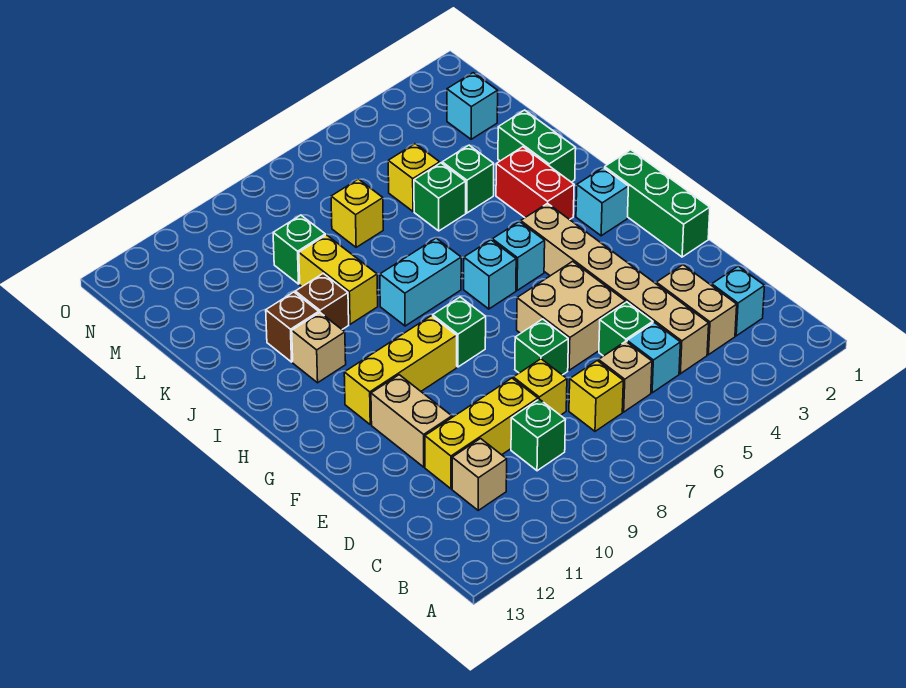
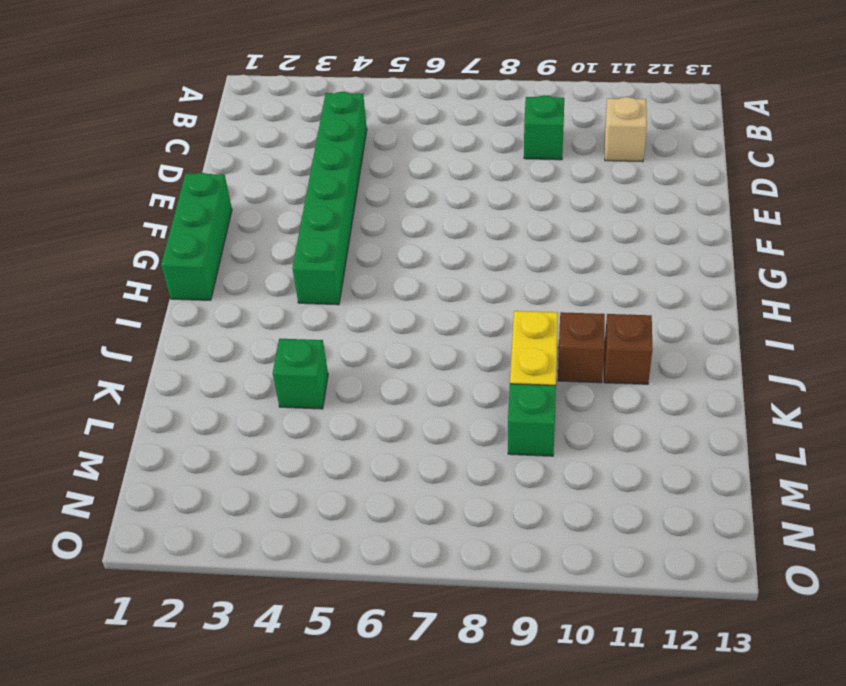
green brick C4:H4 level 1 -> tan brick C4:H4 level 1
none -> cyan brick C2 level 1
none -> tan brick C3:D3 level 1
none -> cyan brick C5 level 1
none -> tan brick C6 level 1

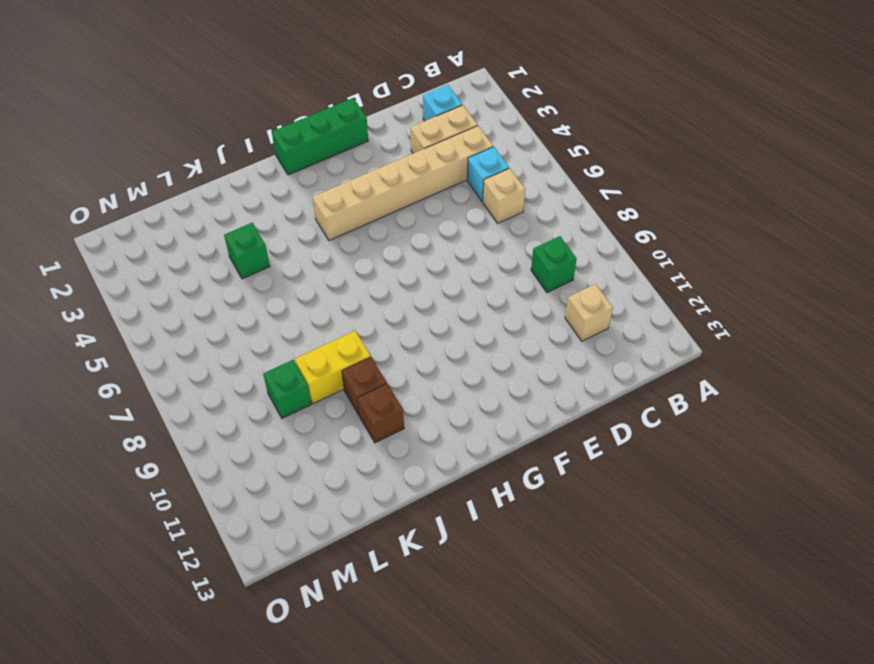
none -> yellow brick C7 level 1
none -> green brick D5 level 1
none -> yellow brick D8 level 1
none -> yellow brick D9:D11 level 1

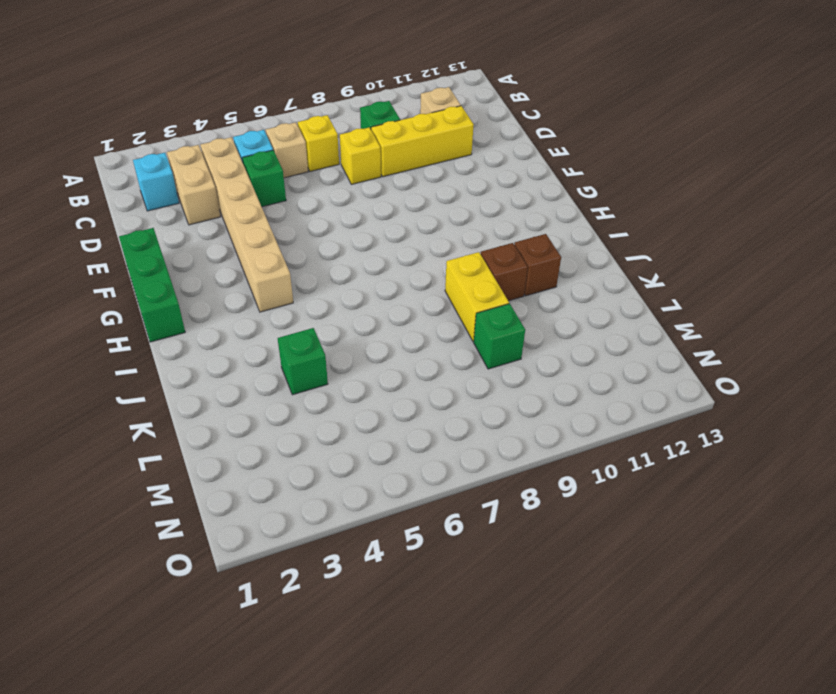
none -> tan brick E5:F6 level 1
none -> green brick E7 level 1
none -> tan brick E11:F11 level 1
none -> green brick G8 level 1

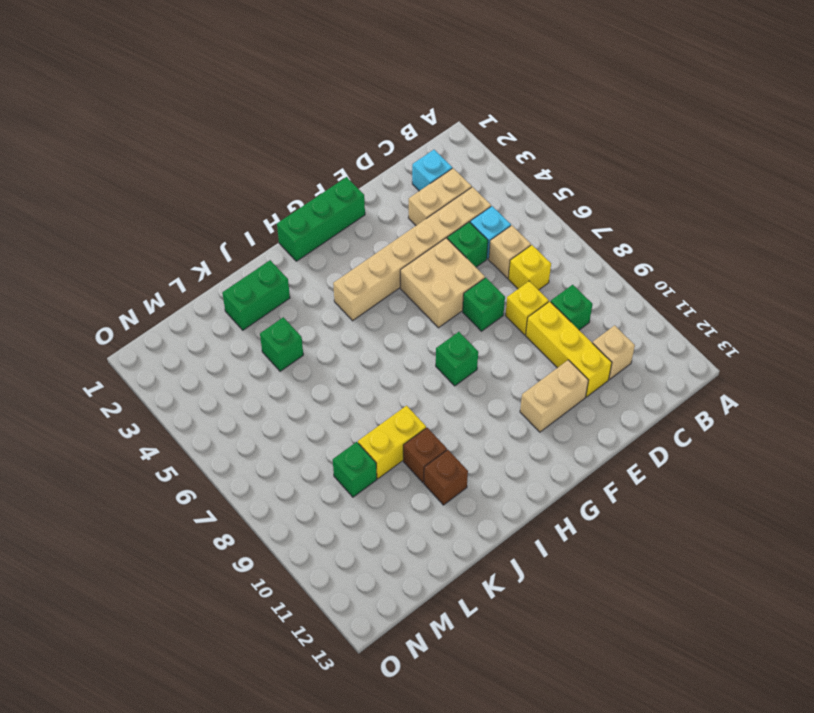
none -> yellow brick G9:G11 level 1
none -> cyan brick H2 level 1
none -> cyan brick H5 level 1
none -> cyan brick H6 level 1

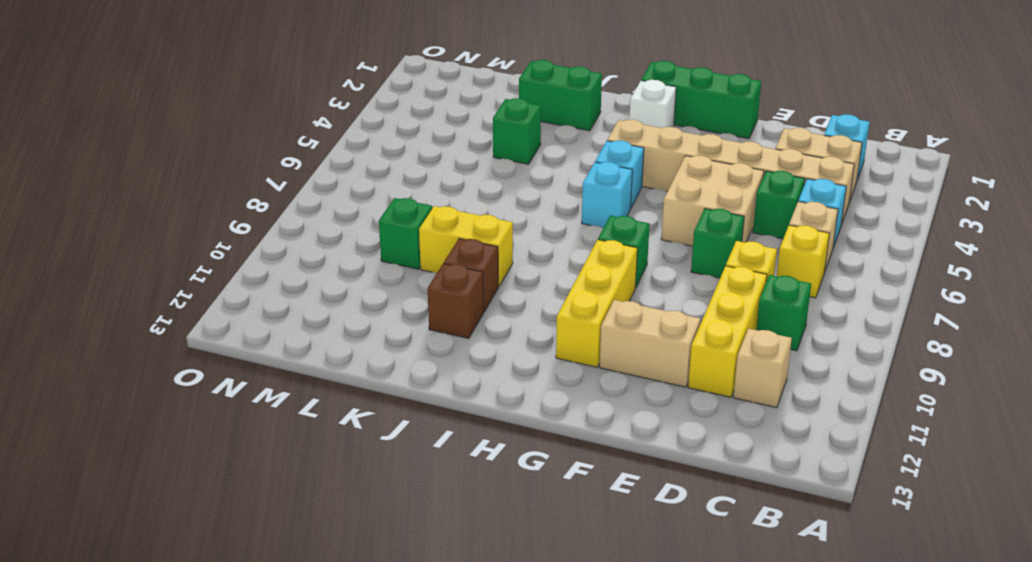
white brick H2 level 1 -> cyan brick H2 level 1
none -> red brick I3:J3 level 1
none -> cyan brick I7:I8 level 1
none -> tan brick I11 level 1
none -> green brick K5 level 1

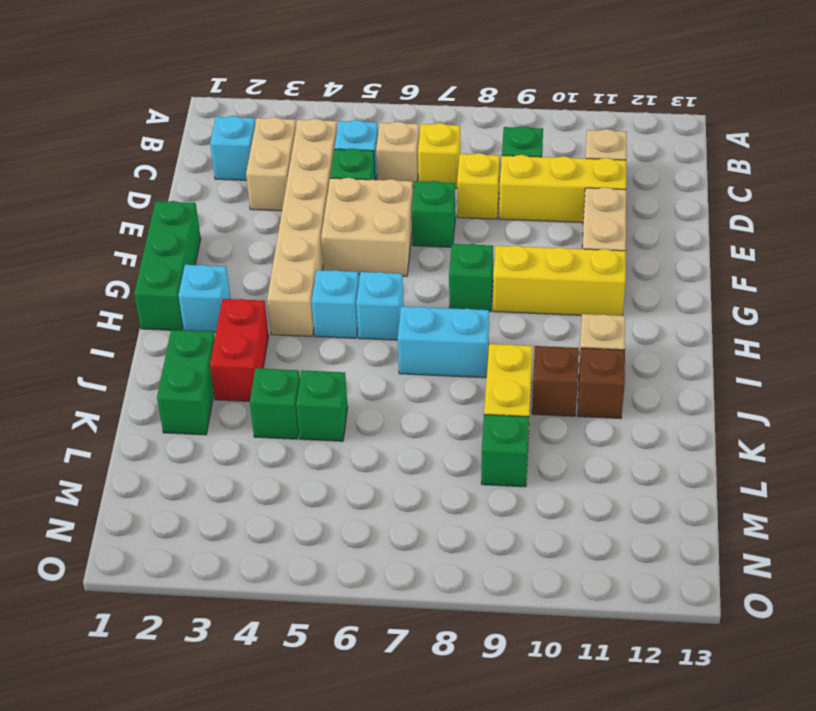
none -> yellow brick L5 level 1
none -> yellow brick L7 level 1
none -> cyan brick M2 level 1

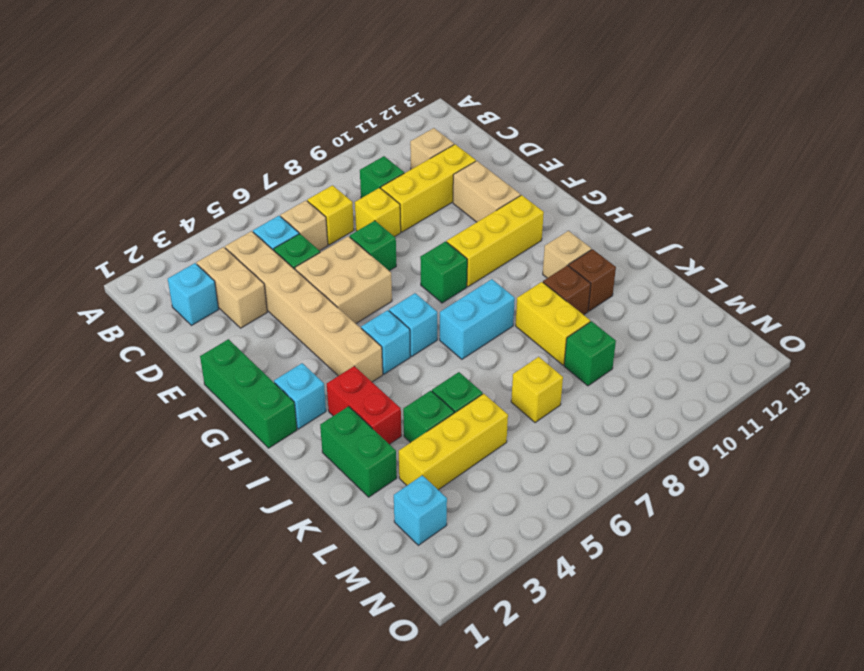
yellow brick L3:L5 level 1 -> yellow brick L5 level 1

